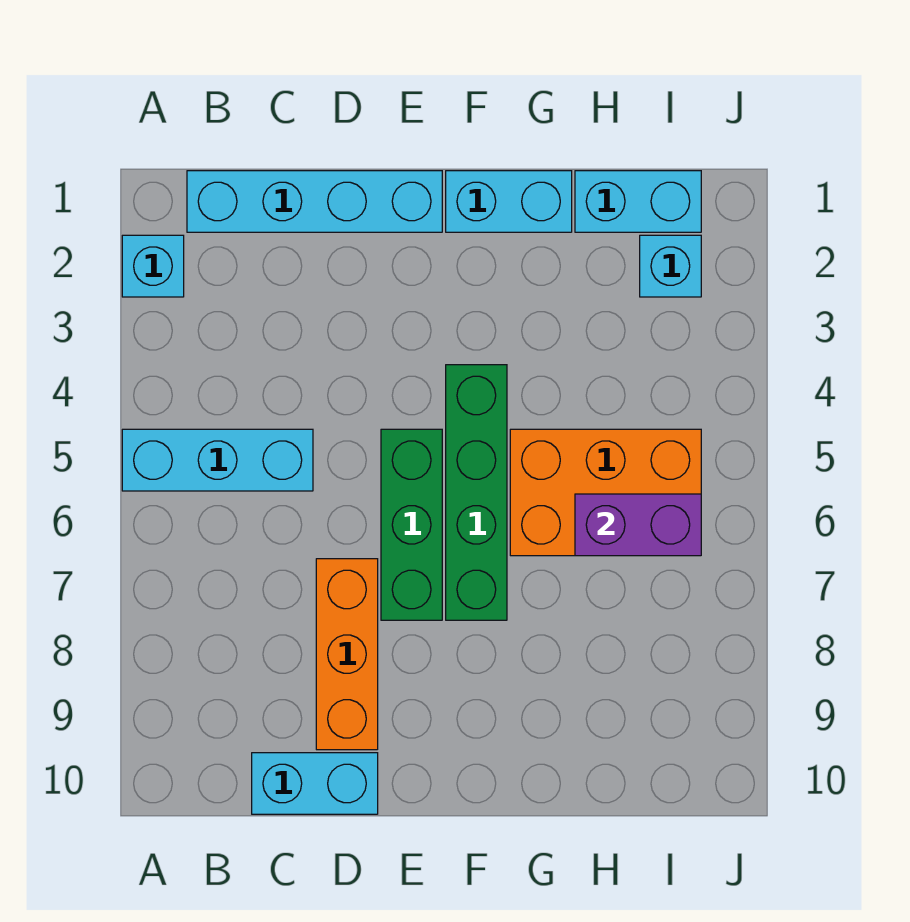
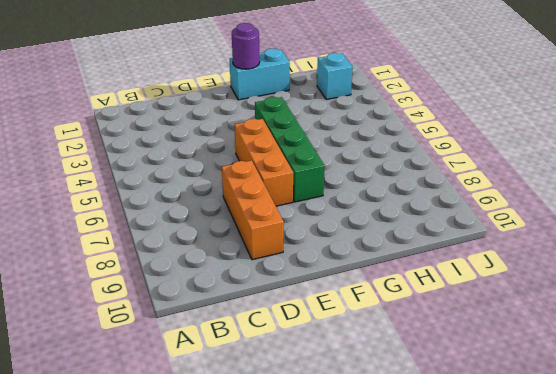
orange brick E5:E7 level 1 -> green brick E5:E7 level 1
purple round brick F1 level 2 -> none
none -> cyan brick A2 level 1
none -> cyan brick A5:C5 level 1
none -> cyan brick B1:E1 level 1

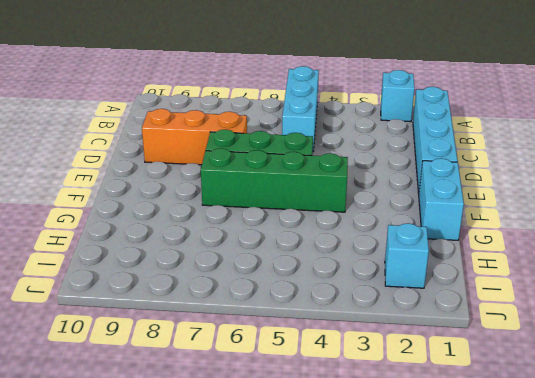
none -> cyan brick C10:D10 level 1
none -> orange brick G5:I6 level 1
none -> cyan brick H1:I1 level 1

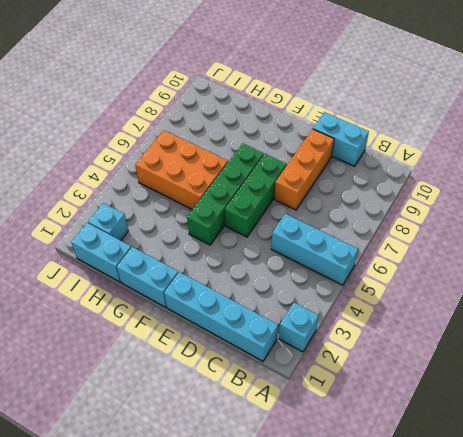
none -> purple brick H6:I6 level 2

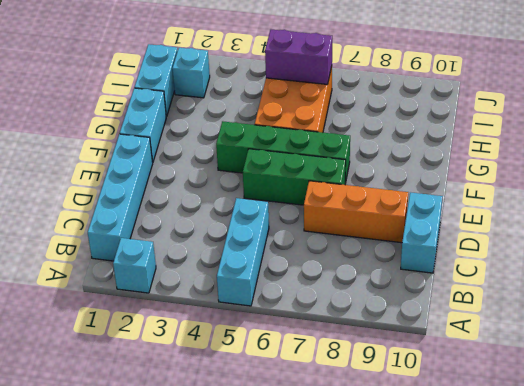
purple brick I5:I6 level 2 -> purple brick H6:I6 level 2

